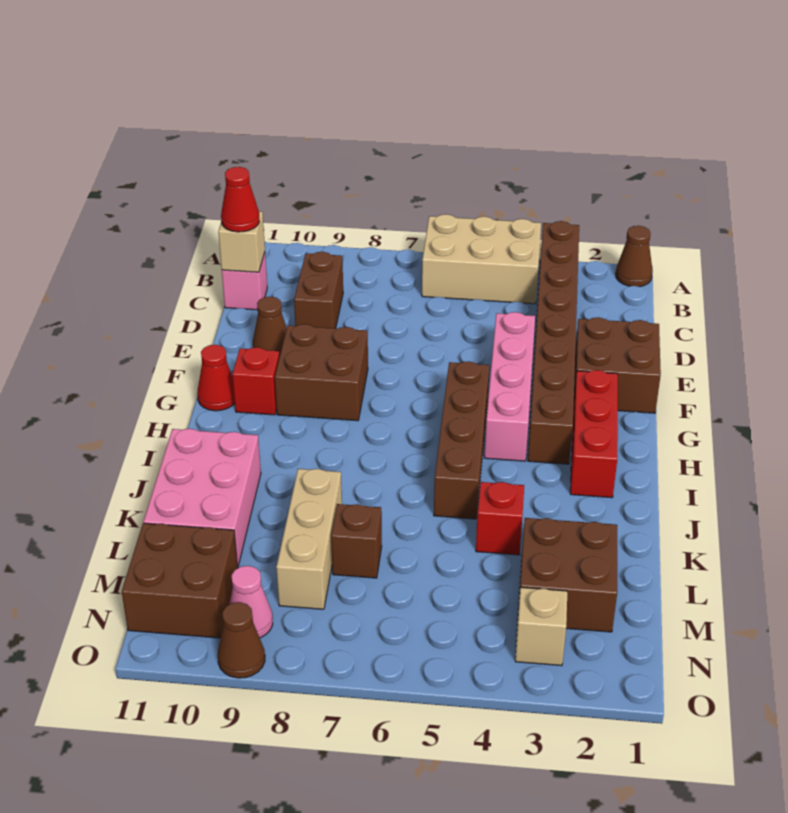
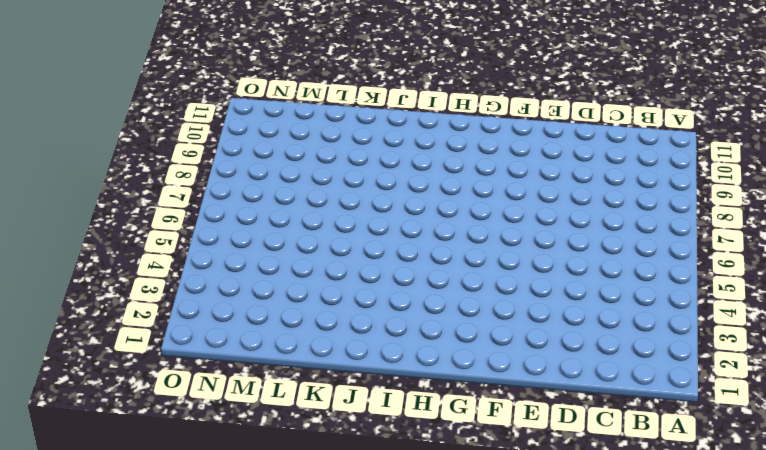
none -> brown cone A1 level 1
none -> brown brick A3:H3 level 1
none -> tan brick A4:B6 level 1

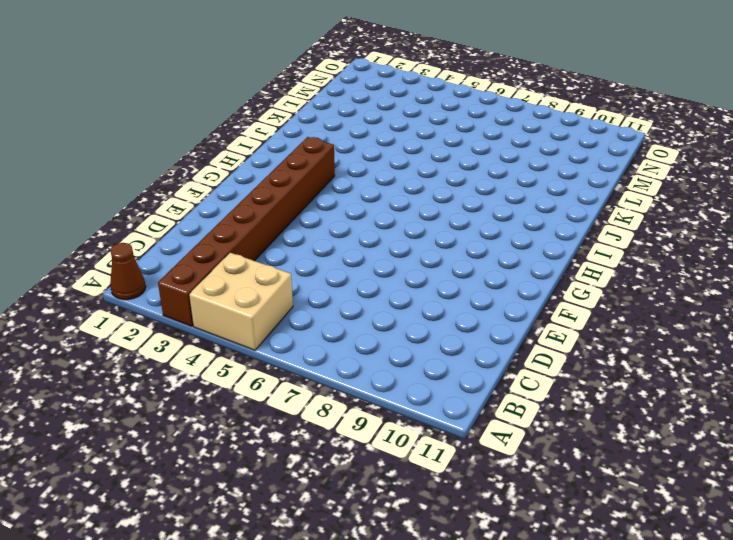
tan brick A4:B5 level 1 -> tan brick A4:B6 level 1
none -> brown brick C9:D9 level 1
none -> pink brick C11 level 1
none -> brown brick E1:F2 level 1

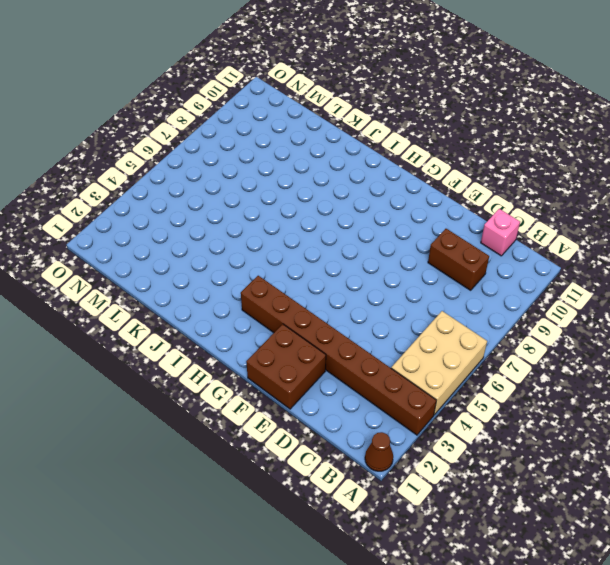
none -> pink brick E4:H4 level 1
none -> brown cone E10 level 1
none -> brown brick F8:G9 level 1

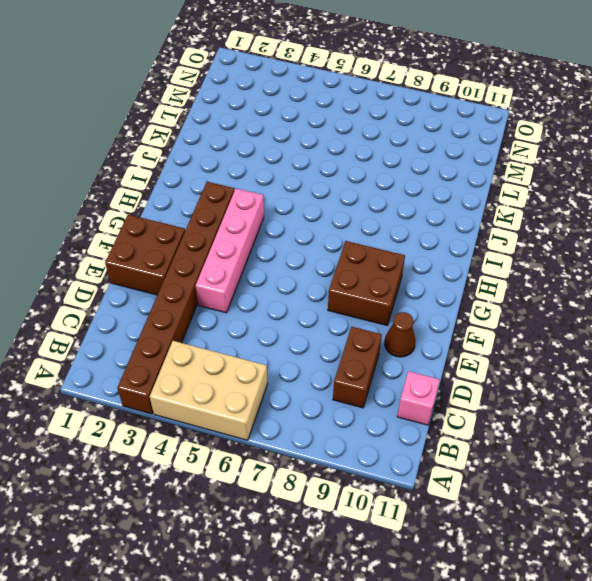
none -> brown cone A1 level 1
none -> red brick G2:I2 level 1
none -> brown brick G5:J5 level 1

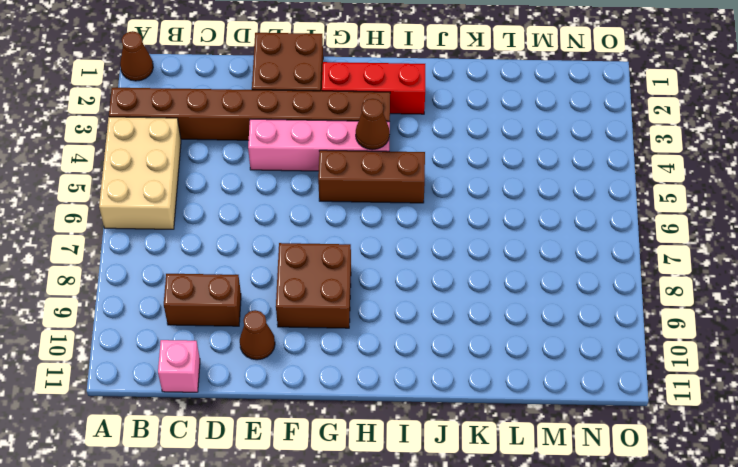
brown brick G5:I5 level 1 -> brown brick G5:J5 level 1
brown cone H4 level 2 -> brown cone O9 level 1
none -> red brick G10 level 1
none -> red cone G11 level 1
none -> pink brick J10:L11 level 1

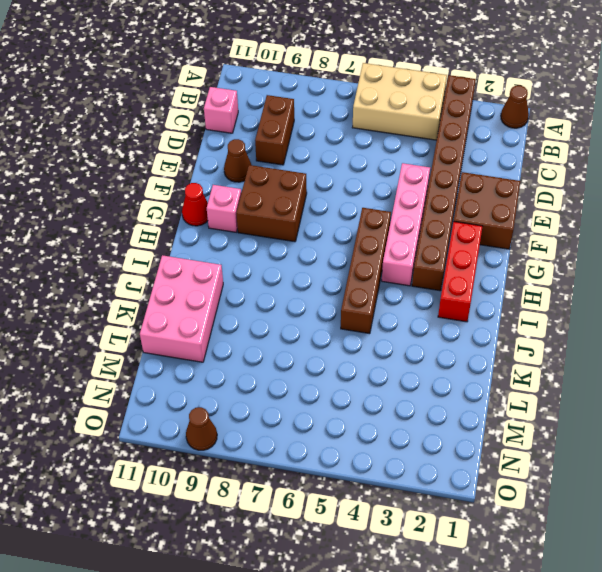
pink brick G10 level 1 -> red brick G10 level 1
none -> red brick K4 level 1
none -> tan brick K8:M8 level 1
none -> brown brick L2:M3 level 1

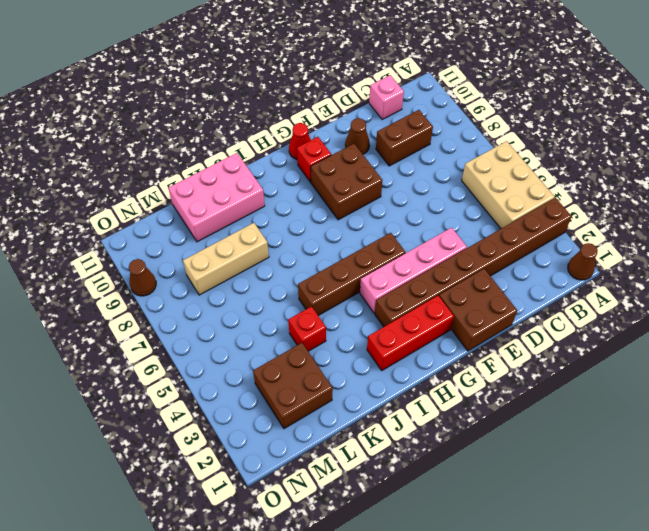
none -> brown brick L7 level 1
none -> brown brick M10:N11 level 1
none -> tan brick N3 level 1

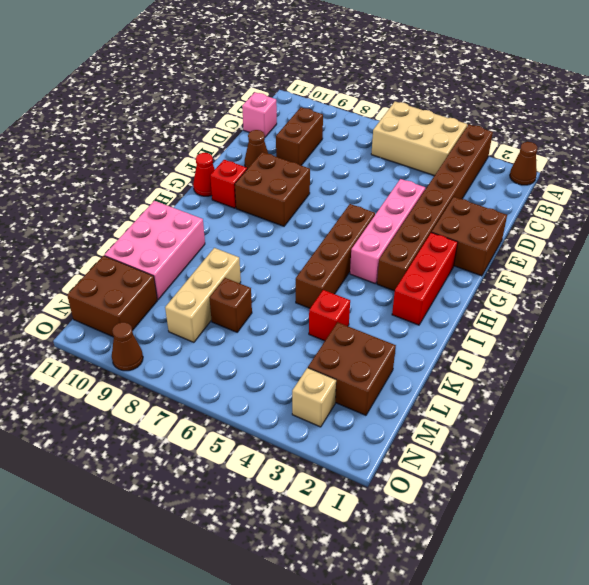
none -> pink cone N9 level 1
none -> tan brick C11 level 2
none -> red cone C11 level 3

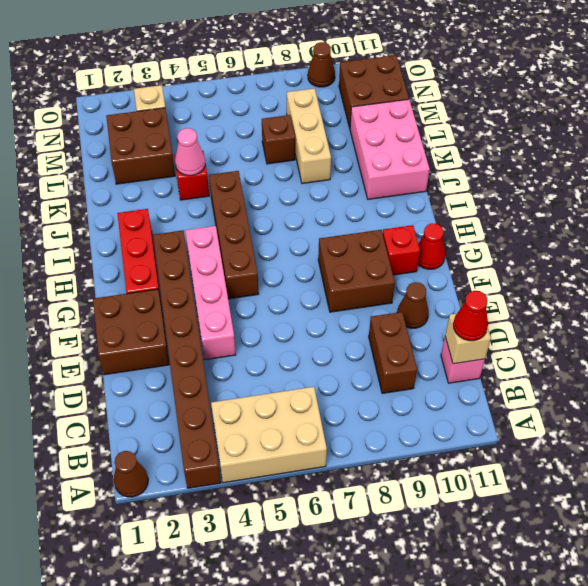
pink cone K4 level 2 -> pink cone N9 level 1

